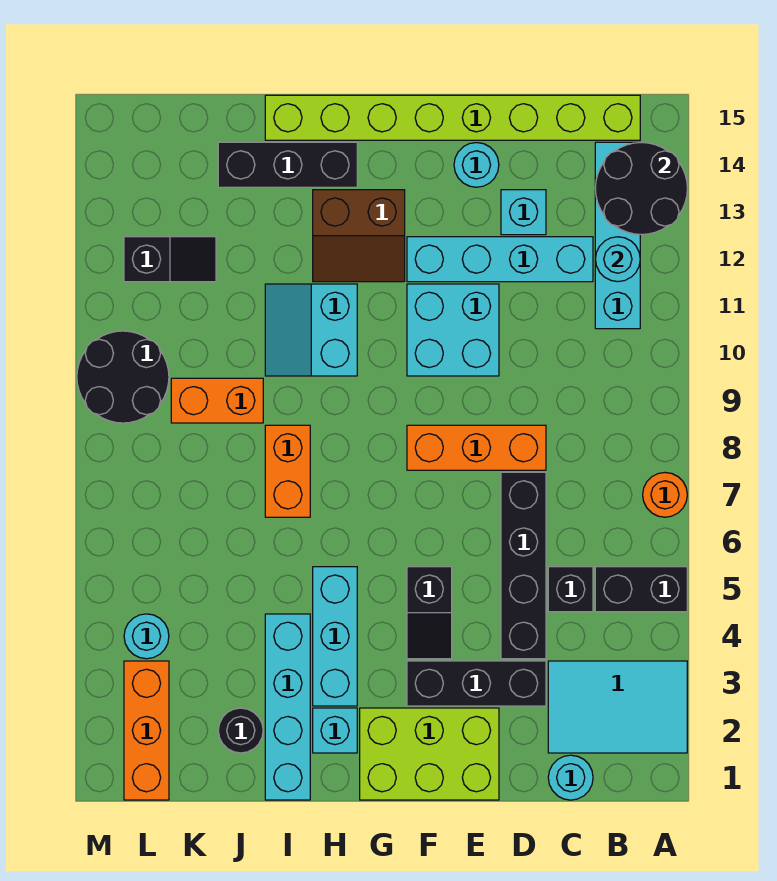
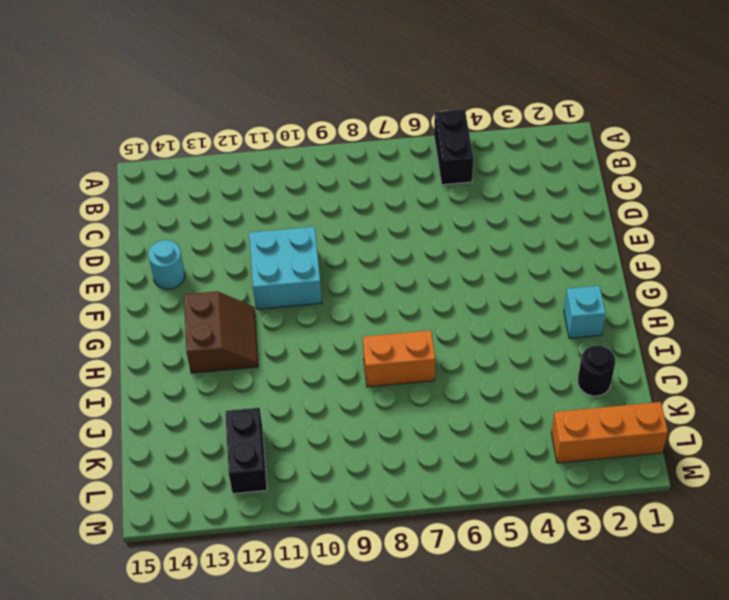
black brick K12:L12 level 1 -> black slope K12:L12 level 1 top L
none -> cyan tile A2:C3 level 1
none -> orange round brick A7 level 1
none -> cyan brick B11:B14 level 1
none -> lime brick B15:I15 level 1

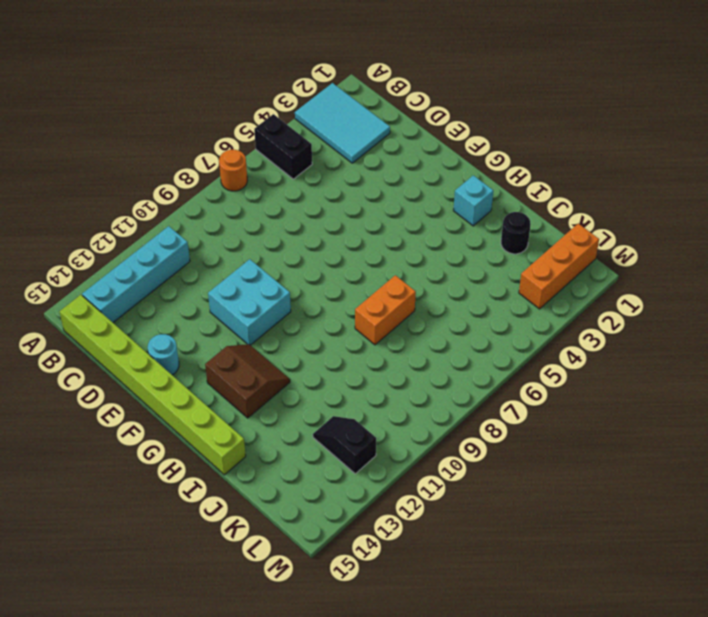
none -> cyan round brick C1 level 1
none -> black brick C5 level 1
none -> cyan brick C12:F12 level 1
none -> black brick D3:F3 level 1

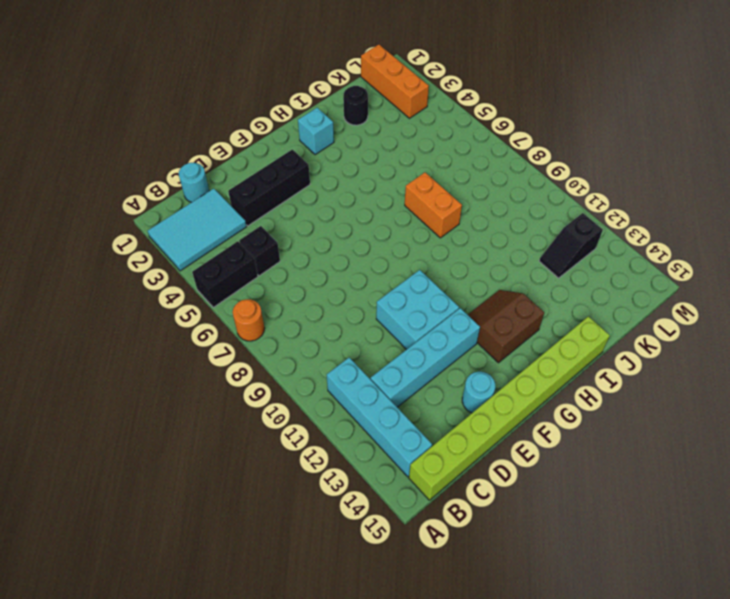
none -> black brick D4:D7 level 1
none -> orange brick D8:F8 level 1
none -> cyan brick D13 level 1
none -> lime brick E1:G2 level 1

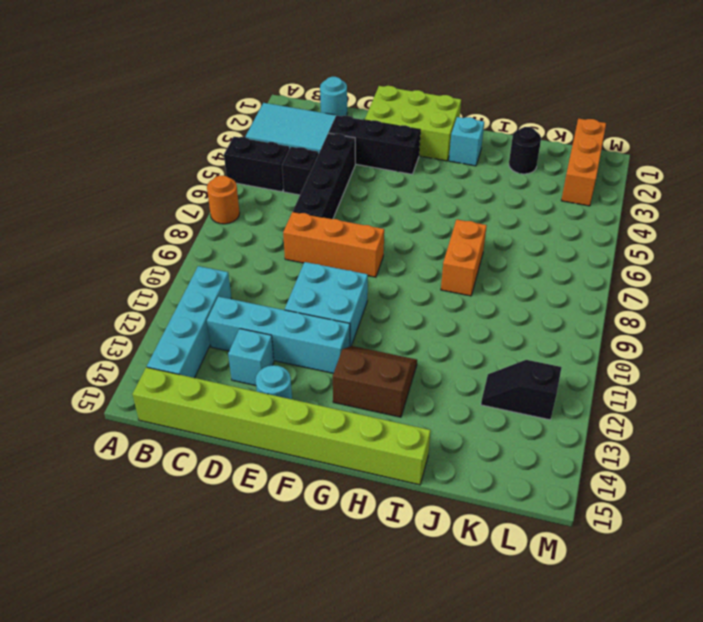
none -> black slope F4:F5 level 1 top 5
none -> cyan brick H3:H5 level 1
none -> cyan slope H10:I11 level 1 top H
none -> black brick H14:J14 level 1

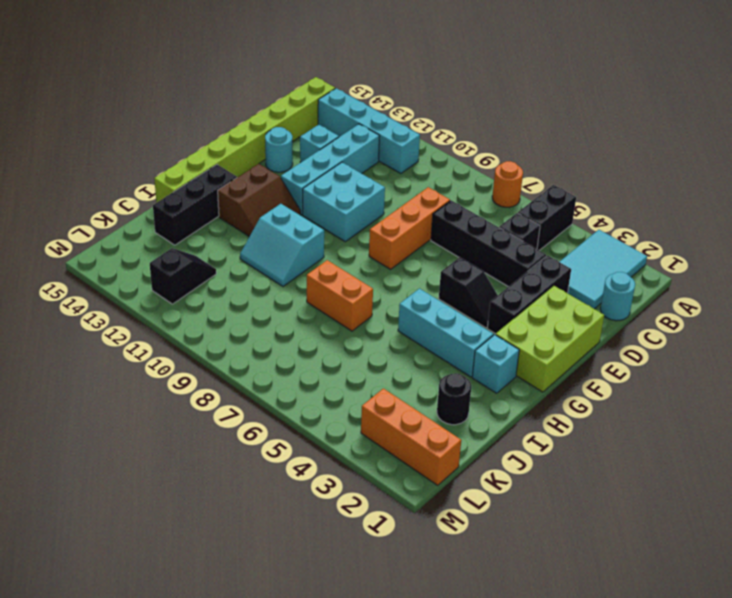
none -> cyan brick I1:I4 level 1
none -> orange brick J9:K9 level 1
none -> cyan round brick L4 level 1
none -> black round brick L9:M10 level 1

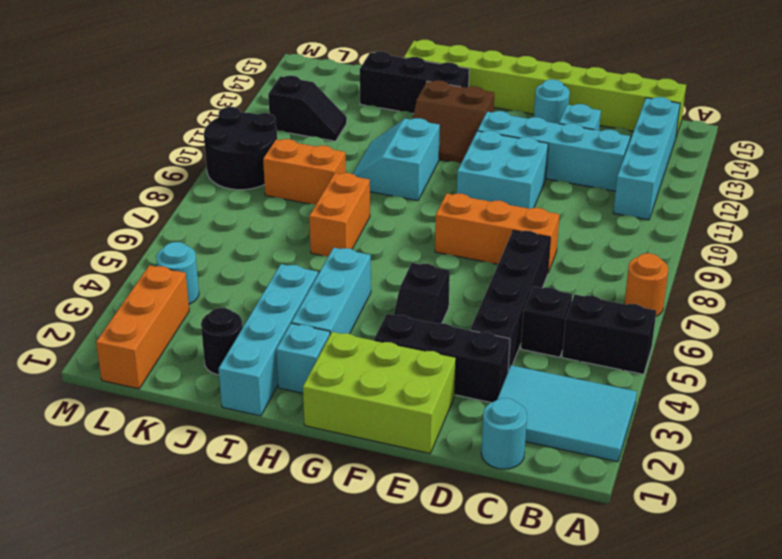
none -> black round brick A13:B14 level 2
none -> cyan round brick B12 level 2

